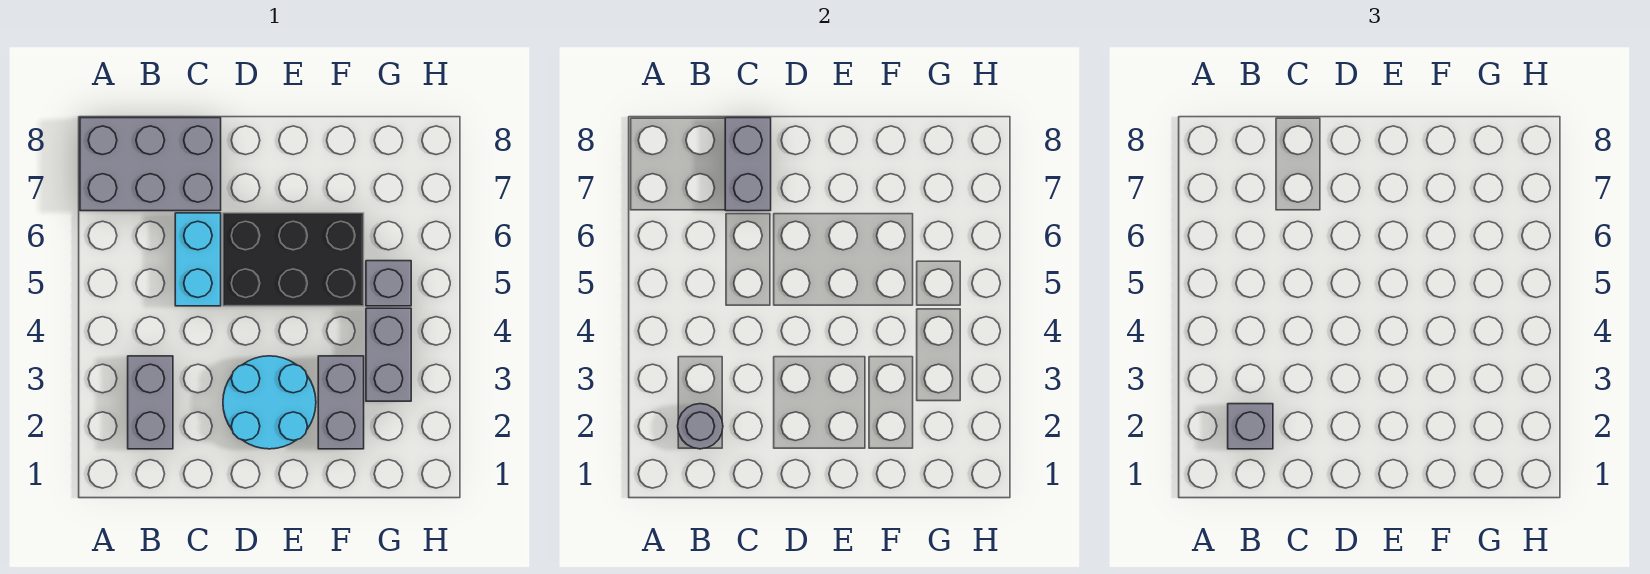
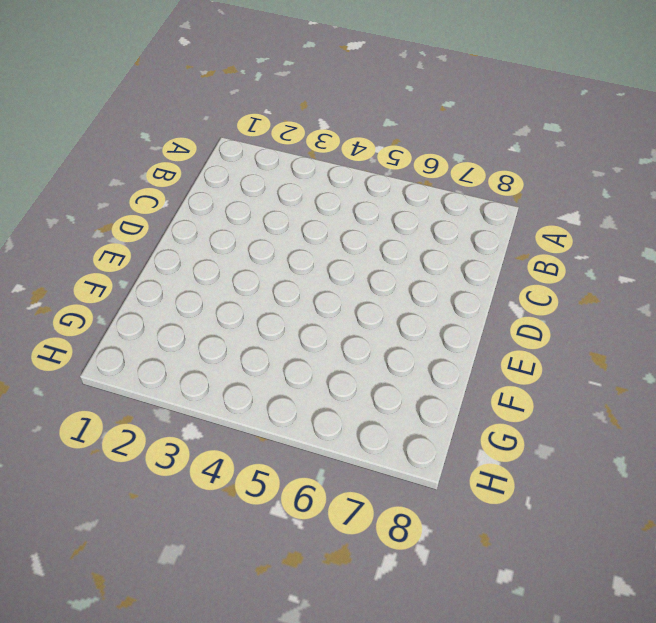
none -> grey brick A7:C8 level 1
none -> grey brick B2:B3 level 1

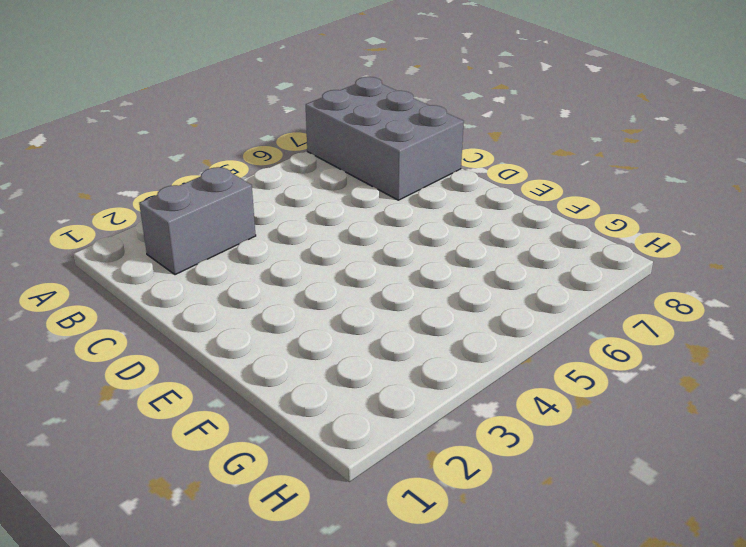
none -> cyan brick C5:C6 level 1
none -> cyan round brick D2:E3 level 1

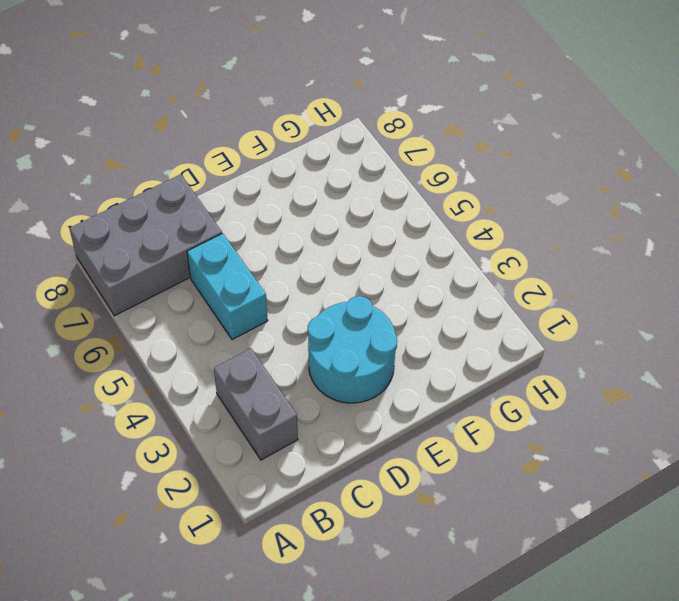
none -> black brick D5:F6 level 1
none -> grey brick F2:F3 level 1

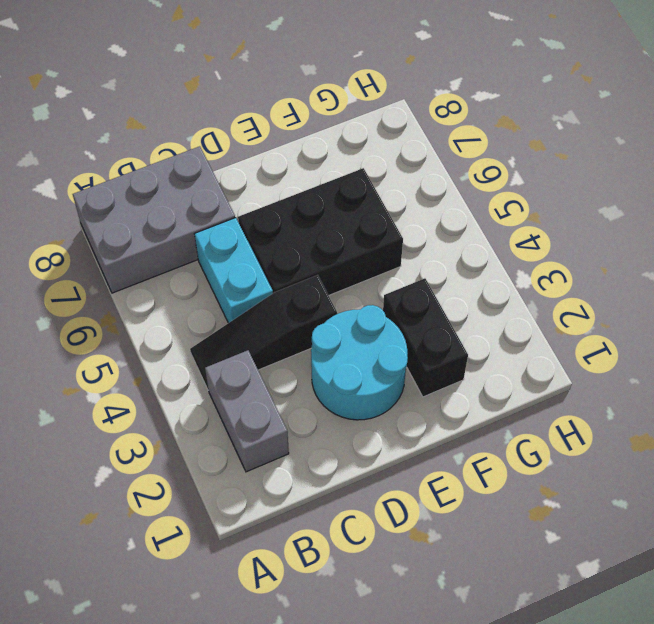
black slope B4:D4 level 1 top D -> none
black brick F2:F3 level 1 -> grey brick F2:F3 level 1
none -> grey brick G3:G4 level 1
none -> grey brick G5 level 1

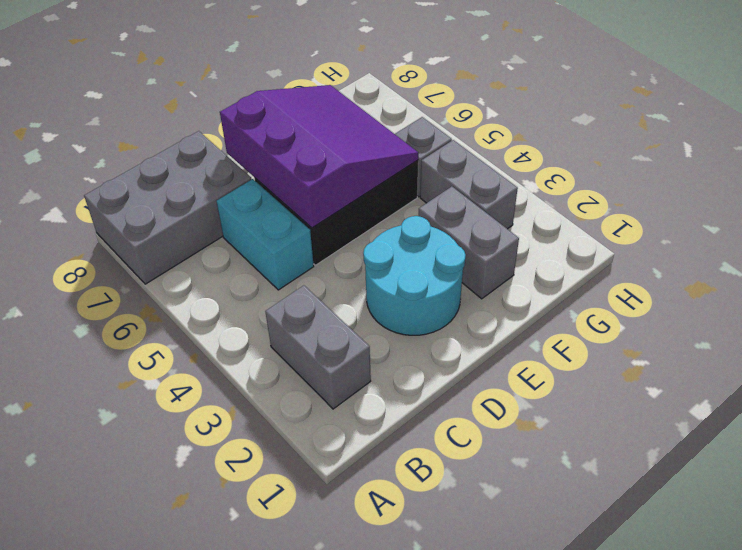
purple slope D5:F7 level 2 top D -> none
none -> grey round brick B2 level 2
none -> grey brick C7:C8 level 2

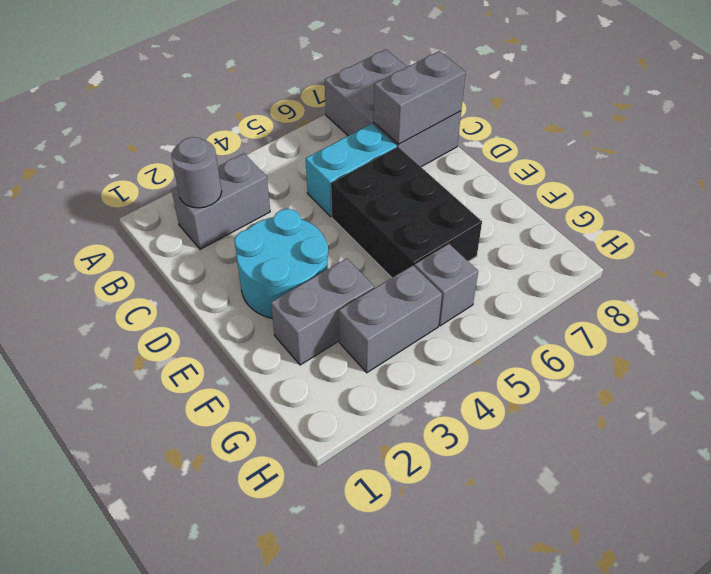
none -> grey brick B2 level 3

